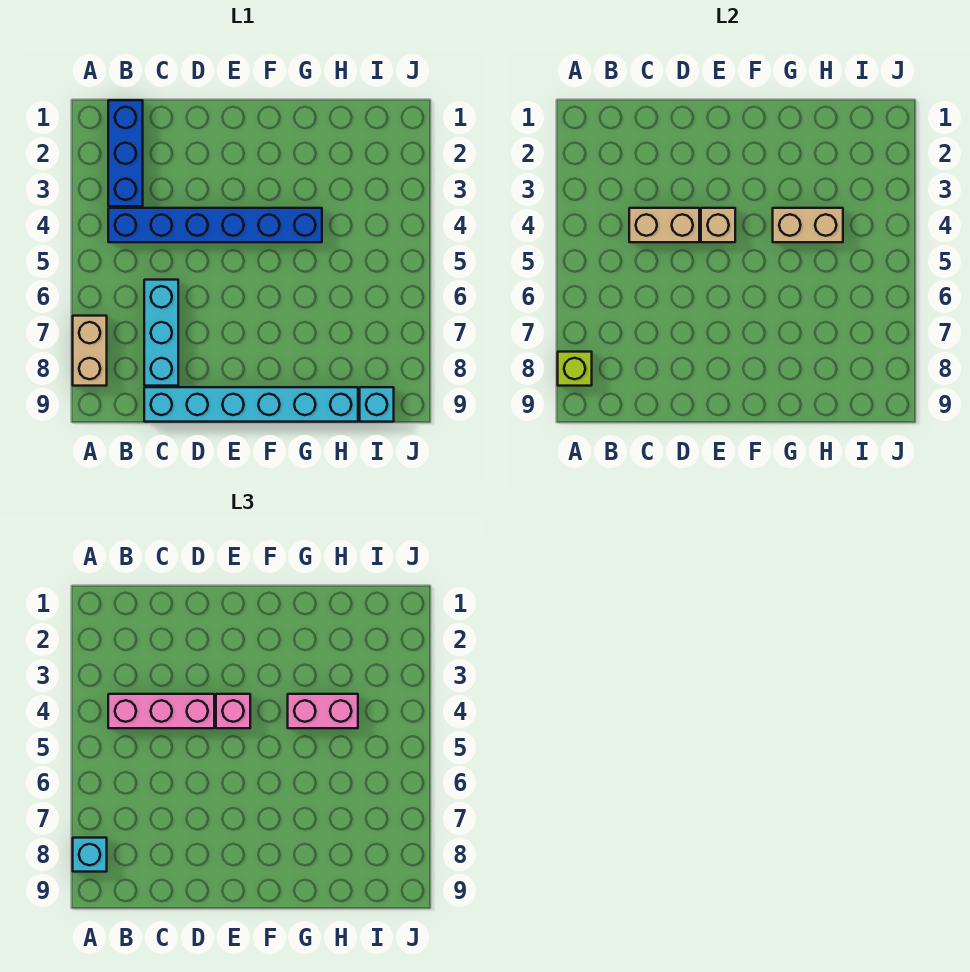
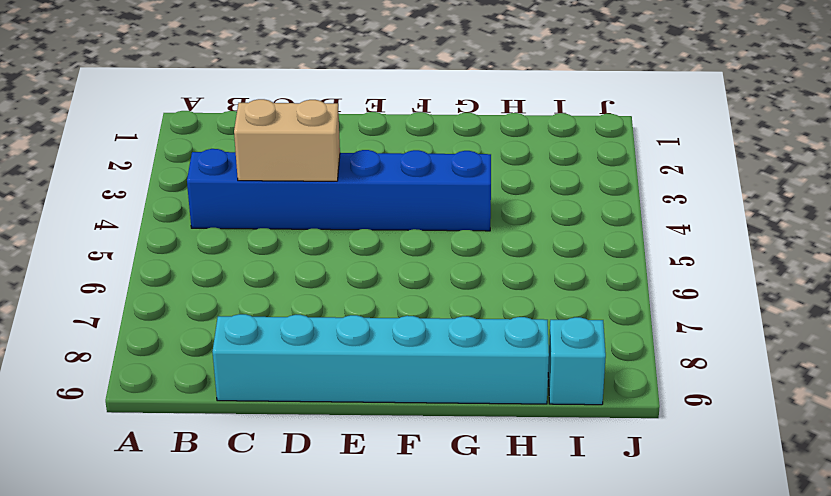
none -> tan brick A7:A8 level 1
none -> blue brick B1:B3 level 1
none -> cyan brick C6:C8 level 1

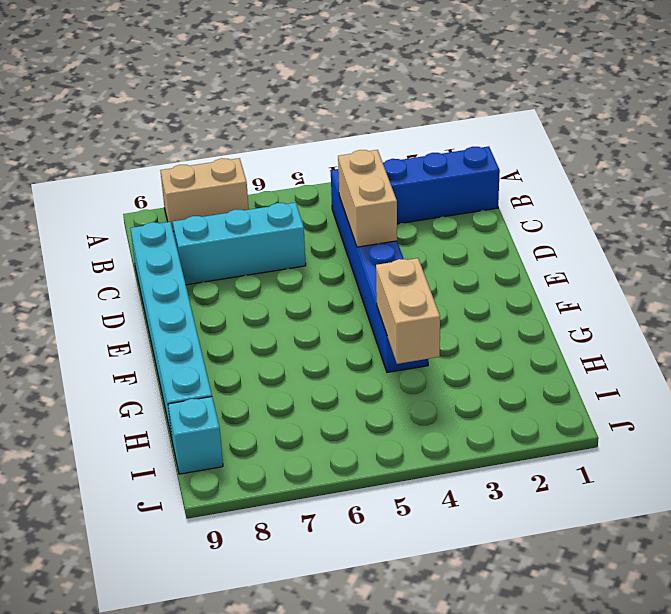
none -> lime brick A8 level 2
none -> tan brick E4 level 2
none -> cyan brick A8 level 3

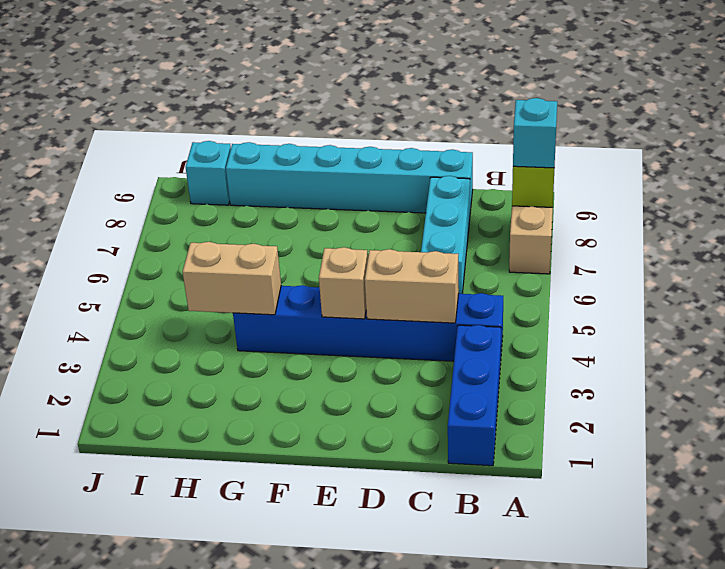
none -> pink brick B4:D4 level 3
none -> pink brick E4 level 3
none -> pink brick G4:H4 level 3

